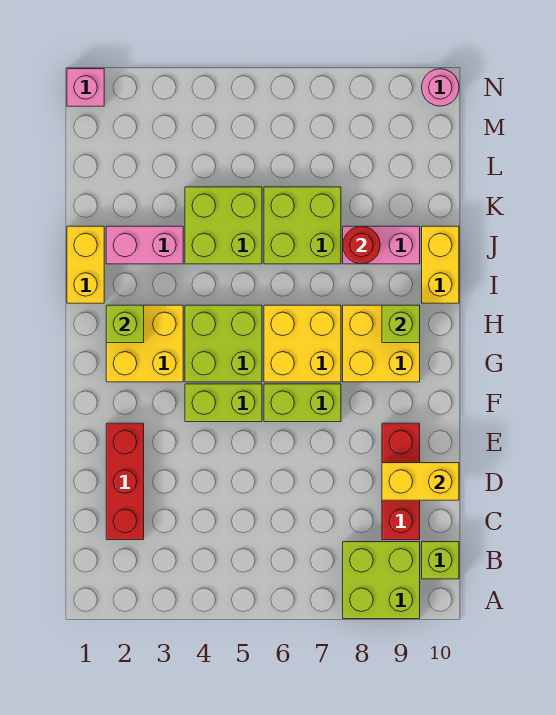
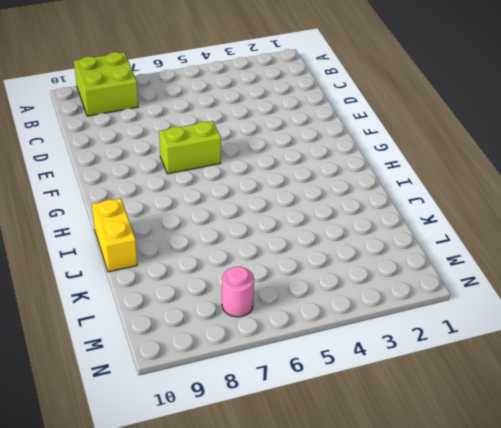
pink round brick M7 level 1 -> pink round brick N10 level 1
none -> lime brick B10 level 1
none -> red brick C2:E2 level 1
none -> red brick C9:E9 level 1

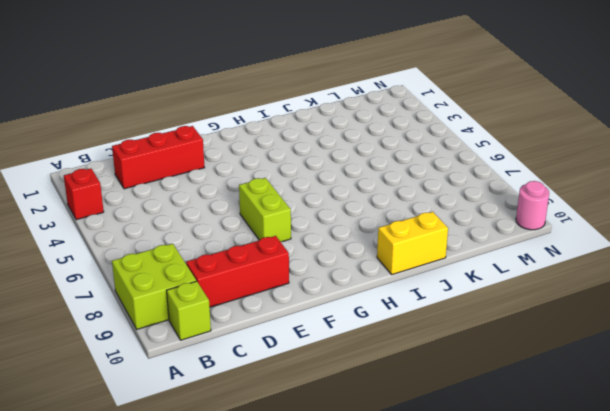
red brick A3 level 1 -> none
none -> lime brick F4:F5 level 1
none -> yellow brick G2:H3 level 1
none -> lime brick G4:H5 level 1

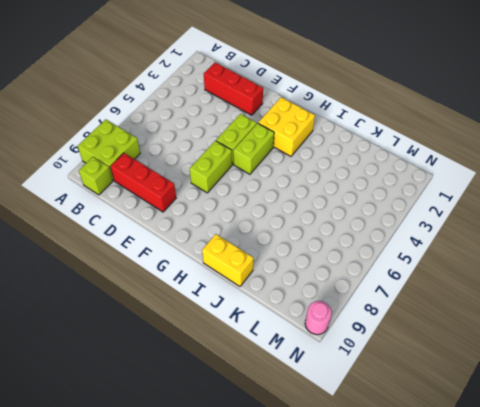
lime brick G4:G5 level 1 -> lime brick G4:H5 level 1
none -> yellow brick G6:H7 level 1
none -> yellow brick G8:H9 level 1
none -> yellow brick I1:J1 level 1

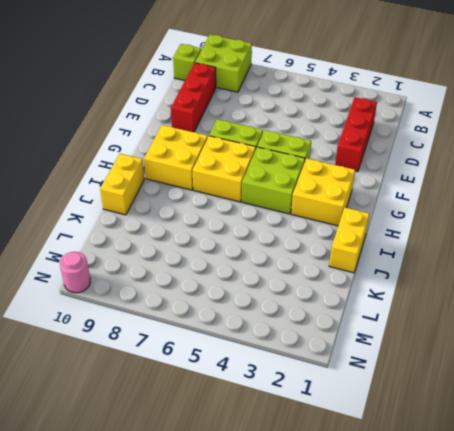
none -> pink brick J2:J3 level 1
none -> lime brick J4:K5 level 1
none -> lime brick J6:K7 level 1

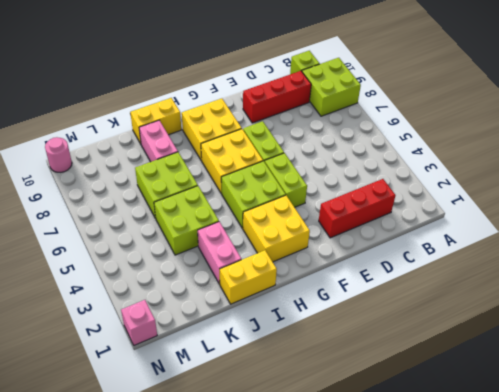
none -> yellow brick D9:D10 level 2
none -> lime brick H2 level 2
none -> lime brick H9 level 2

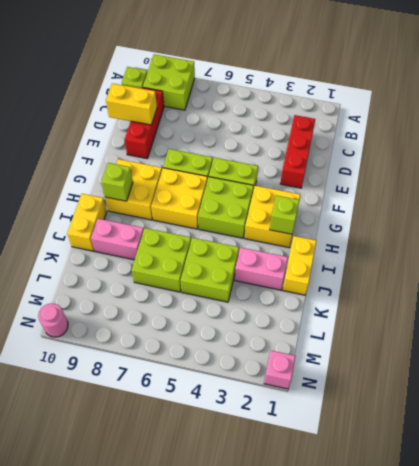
none -> red round brick J8 level 2

